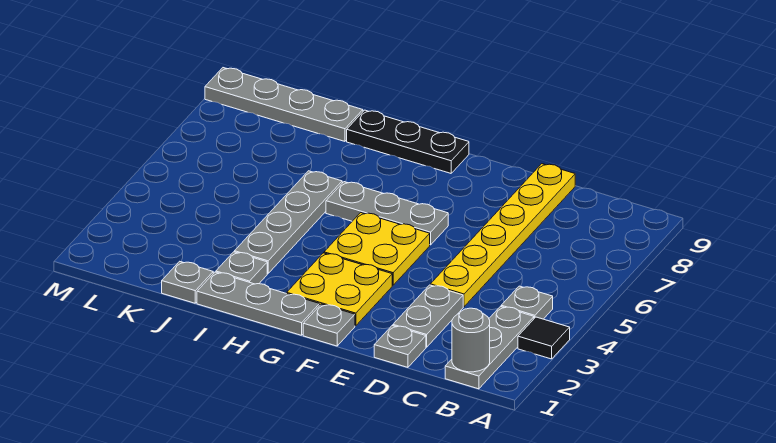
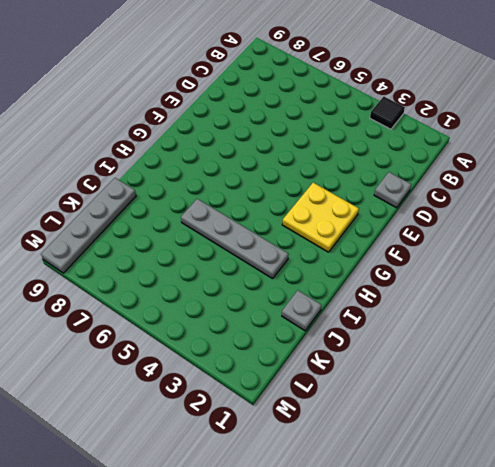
none -> grey plate B1:B3 level 1
none -> grey plate B4 level 1
none -> grey plate D2:D3 level 1

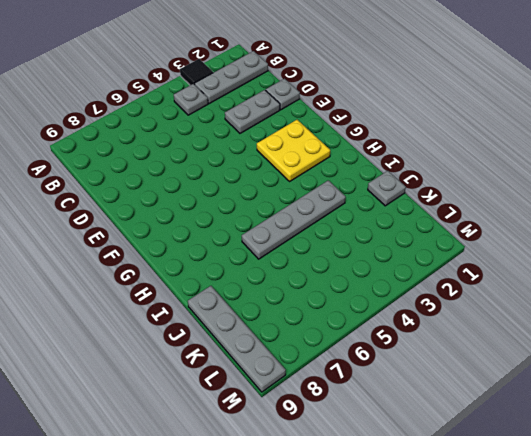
none -> yellow plate D4:D9 level 1
none -> grey plate F1 level 1
none -> yellow plate F4:G5 level 1

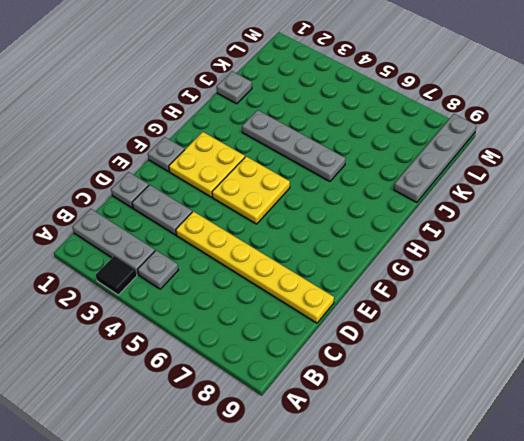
none -> grey plate F6:H6 level 1
none -> grey plate G1:I1 level 1
none -> black plate G9:I9 level 1

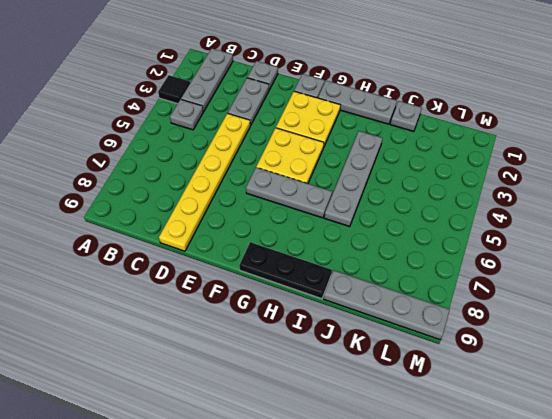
none -> grey plate I2 level 1
none -> grey round brick B1 level 2

